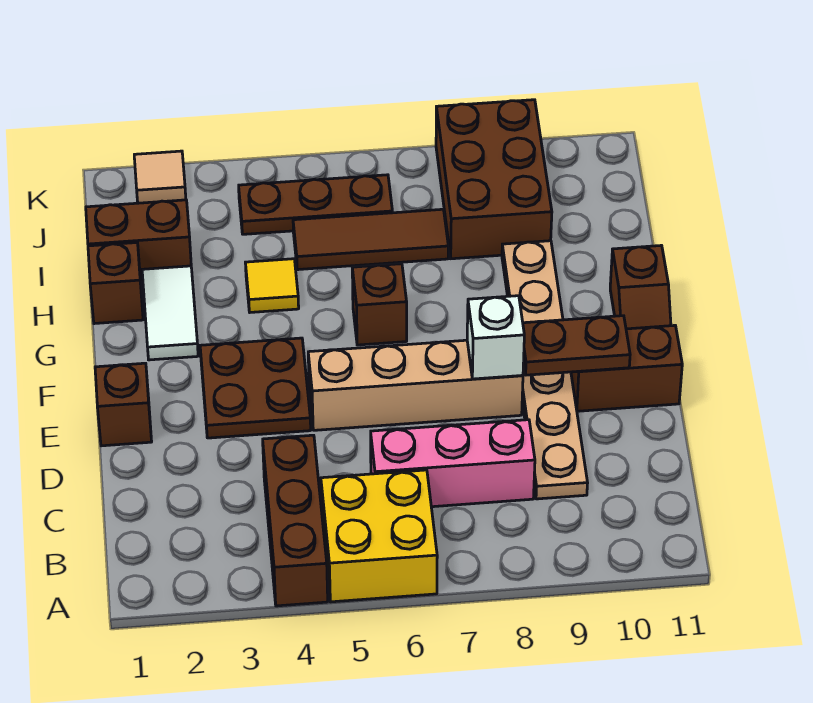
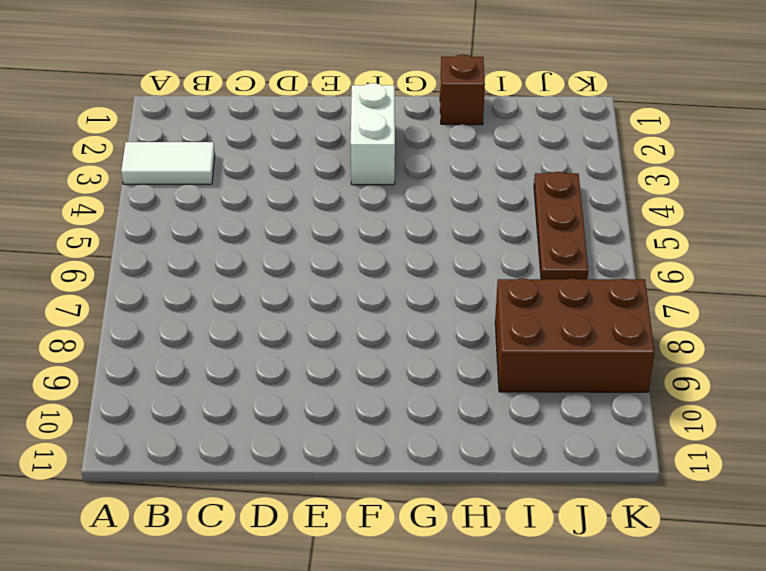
white tile A3:B3 level 1 -> white tile G2:H2 level 1
white brick F2:F3 level 1 -> brown plate E3:F4 level 1
none -> brown brick A4:C4 level 1
none -> yellow brick A5:B6 level 1
none -> pink brick C6:C8 level 1

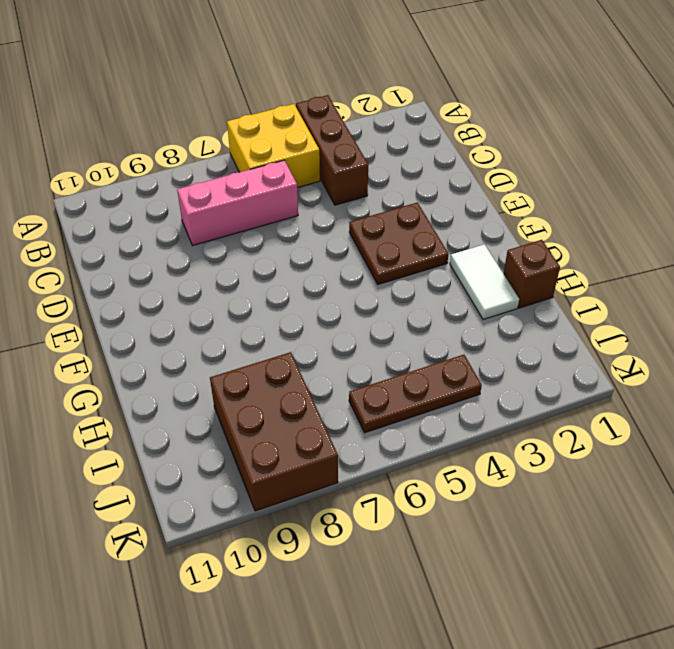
none -> tan plate C9:H9 level 1
none -> brown brick E1 level 1
none -> tan brick E5:E8 level 1

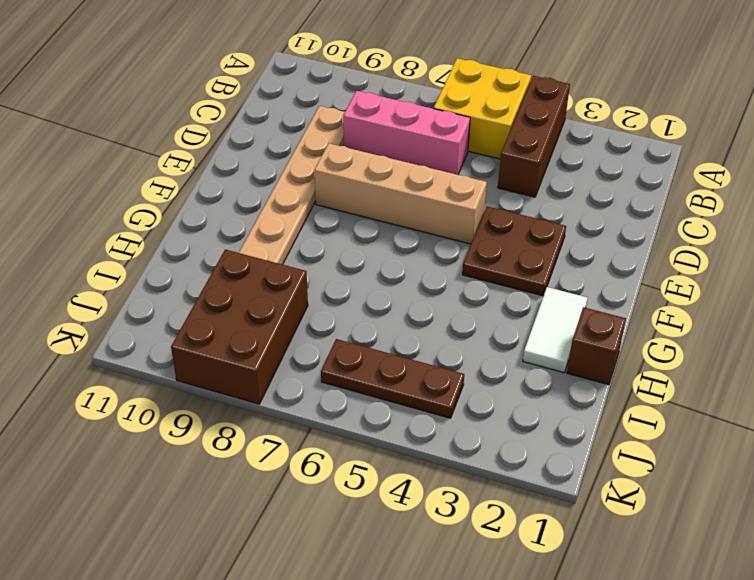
none -> brown brick E1 level 1
none -> brown brick E10:E11 level 1
none -> brown slope F11:G11 level 1 top G

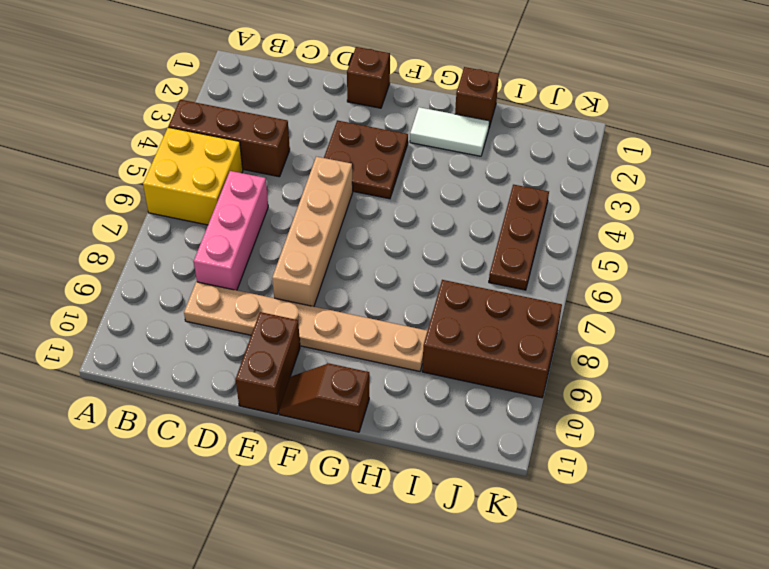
none -> brown brick G6 level 1
none -> yellow tile H4 level 1
none -> brown brick I1:I2 level 1

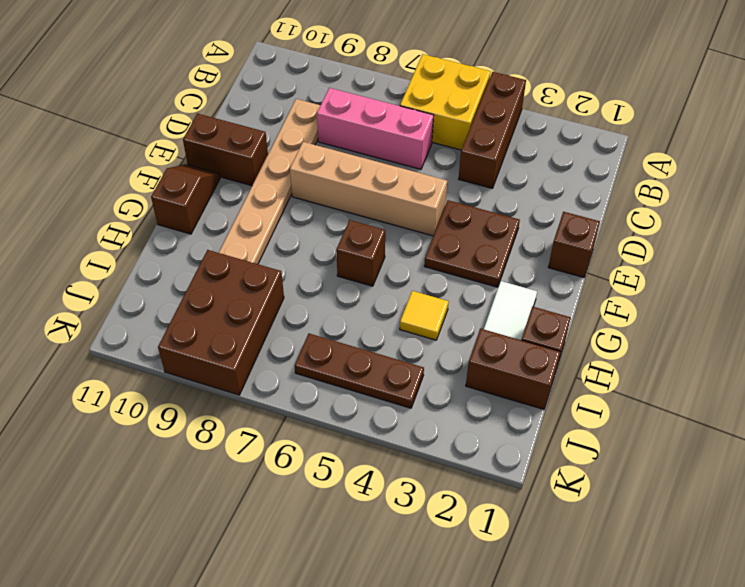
none -> brown tile I5:I7 level 1
none -> tan tile K2 level 1
none -> white brick E8 level 2

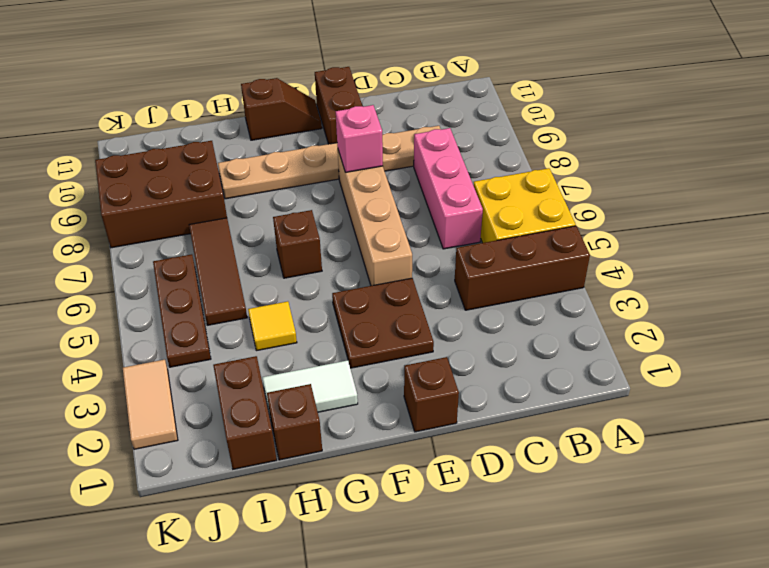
pink brick E8 level 2 -> white brick E8 level 2
tan tile K2:K3 level 1 -> tan tile K2 level 1
none -> brown plate E9:E10 level 2

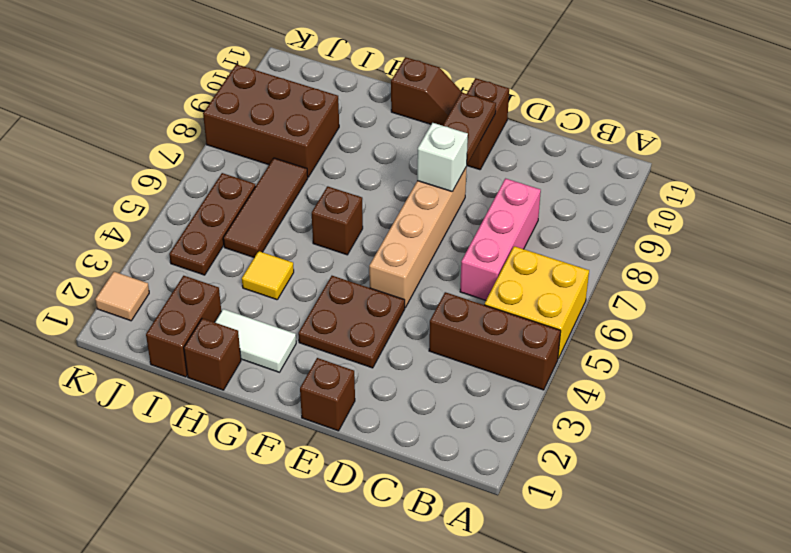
none -> tan plate C9:H9 level 1

